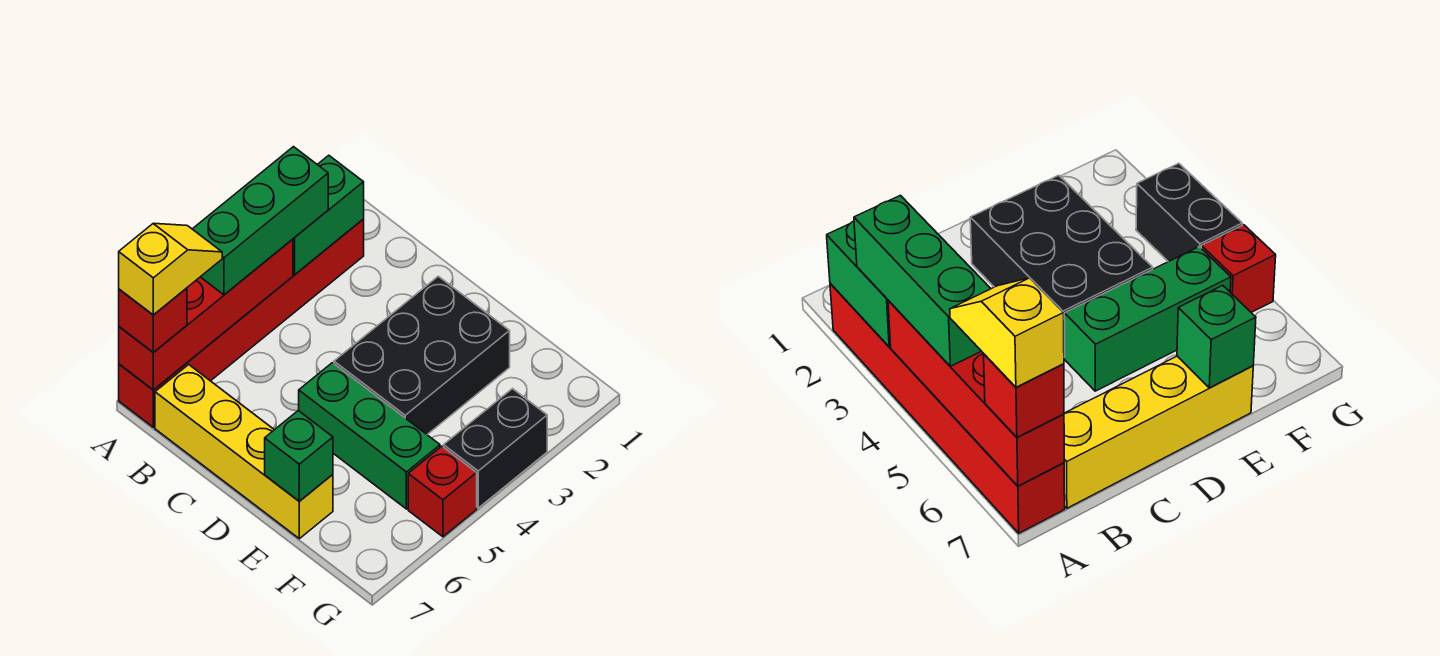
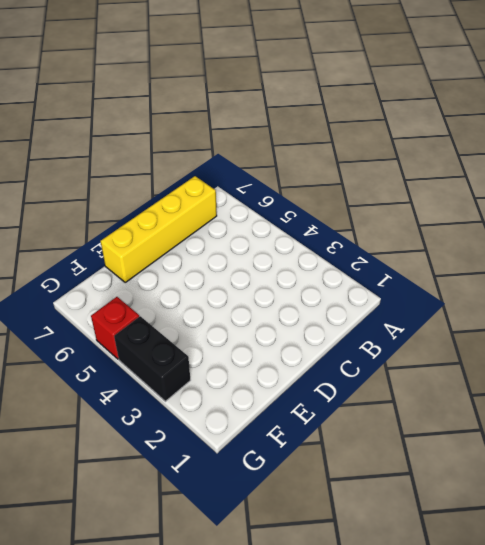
none -> red brick A2:A7 level 1
none -> black brick D2:E4 level 1
none -> green brick D5:F5 level 1

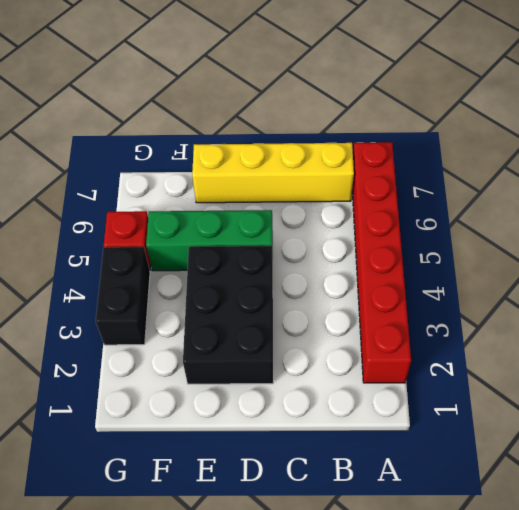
none -> green brick A2:A3 level 2
none -> red brick A4:A7 level 2
none -> green brick E7 level 2

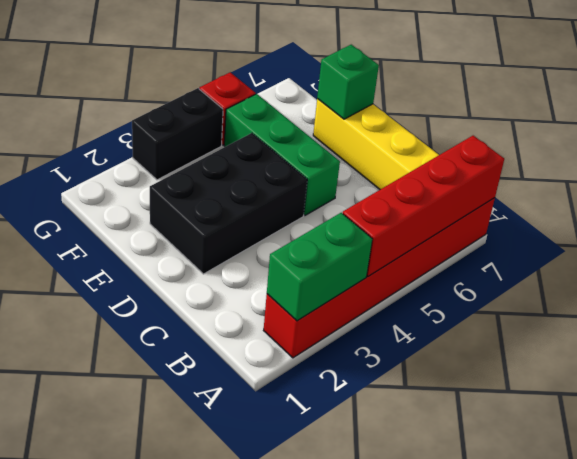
none -> green brick A3:A5 level 3
none -> red brick A7 level 3
none -> yellow slope A6:A7 level 4 top 7

